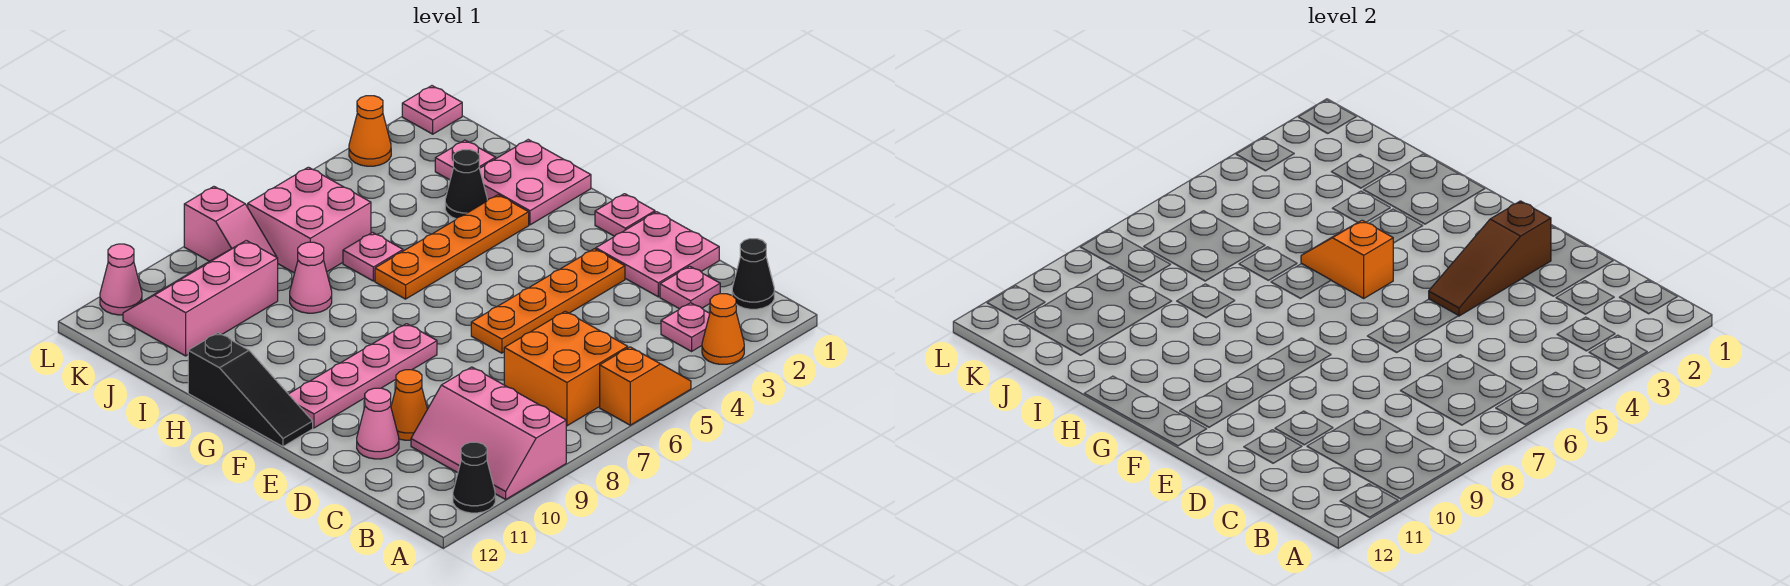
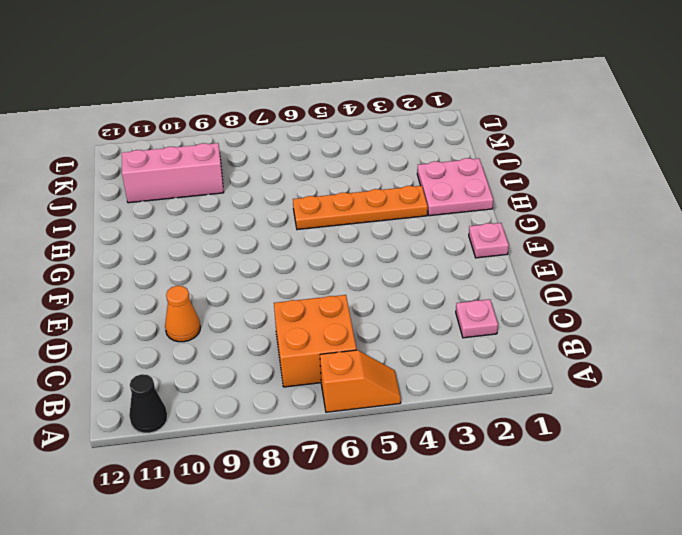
none -> orange cone A3 level 1
none -> pink slope A9:C10 level 1 top 9
none -> black cone B1 level 1

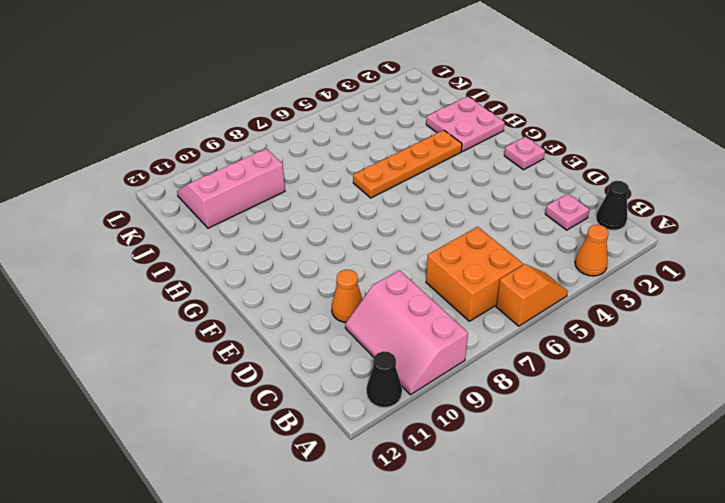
none -> pink plate B3 level 1
none -> pink plate D1:E2 level 1
none -> pink cone D11 level 1

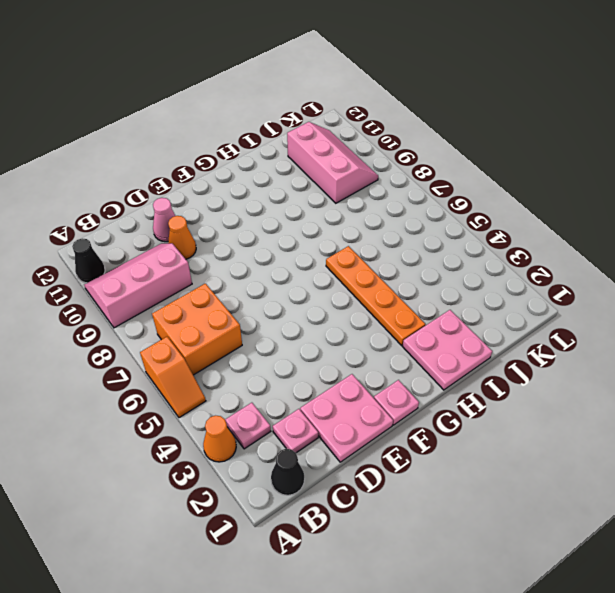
none -> orange plate E3:E6 level 1
none -> pink plate F8:F11 level 1
none -> black slope F12:H12 level 1 top H

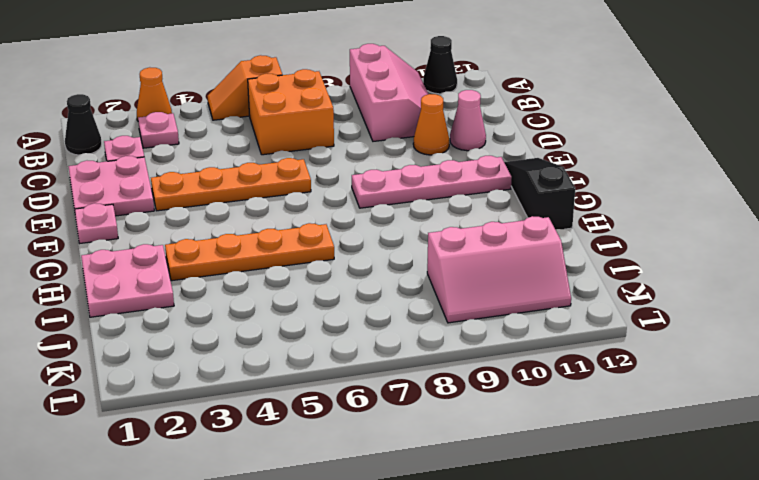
none -> black cone I3 level 1
none -> pink plate I6 level 1
none -> pink cone I8 level 1

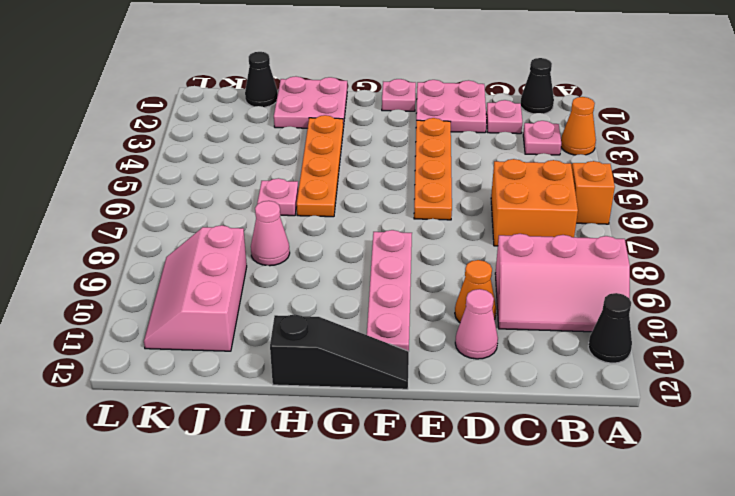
black cone J1 level 1 -> black cone I3 level 1
none -> pink plate J2 level 1
none -> pink brick J6:K7 level 1
none -> pink slope K8:L8 level 1 top L

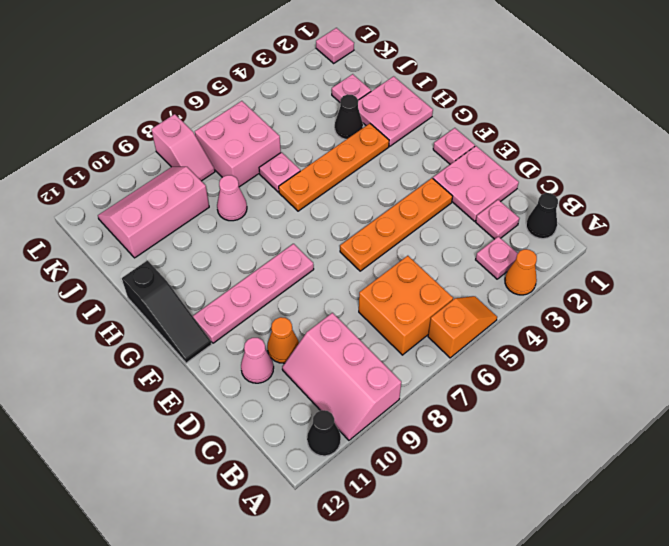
none -> orange cone L3 level 1
none -> pink cone L11 level 1
none -> brown slope E2:E4 level 2 top 2

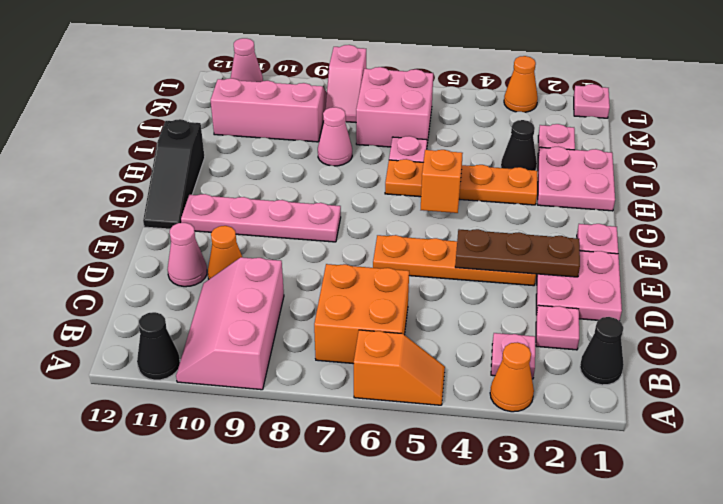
brown plate E2:E4 level 2 -> brown slope E2:E4 level 2 top 2

